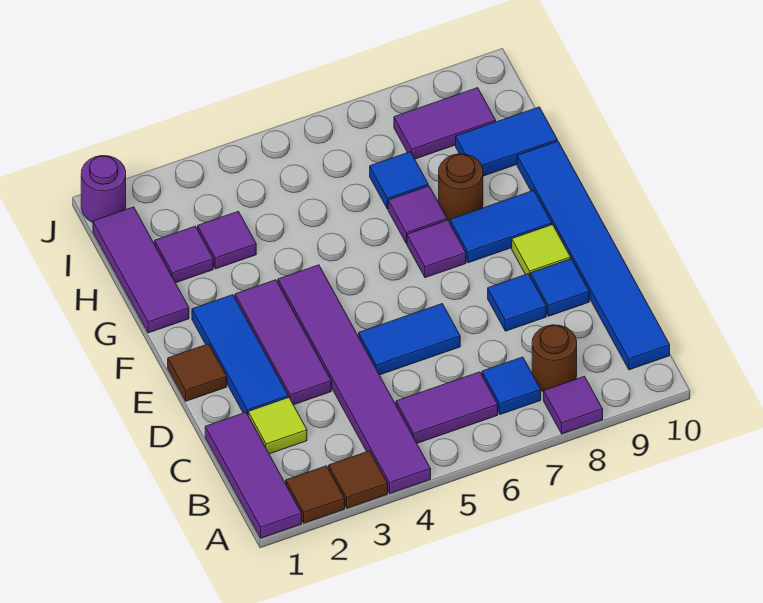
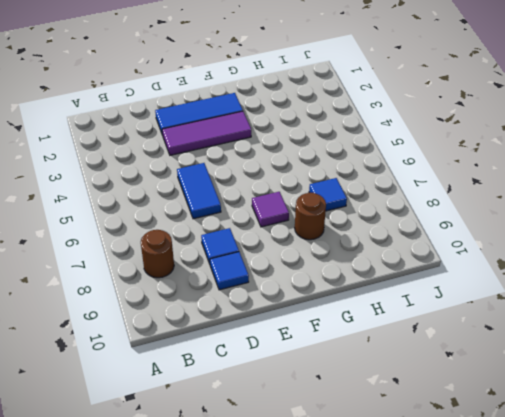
none -> purple tile A1:C1 level 1
none -> brown tile A2 level 1
none -> brown tile A3 level 1

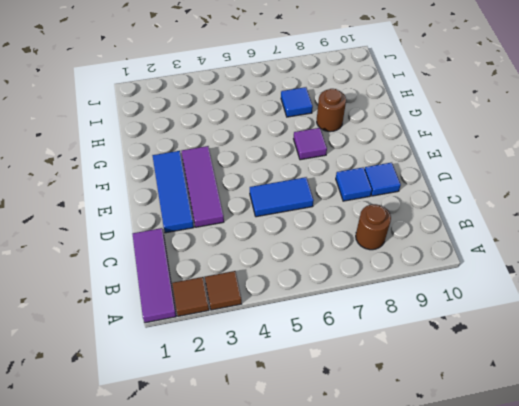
none -> purple tile A4:F4 level 1
none -> purple tile A8 level 1
none -> purple tile B5:B6 level 1

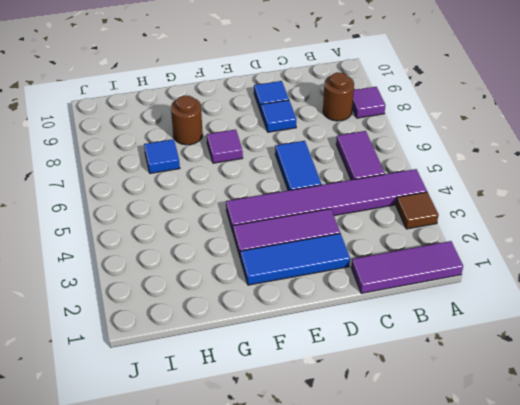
none -> brown tile A2 level 1
none -> blue tile B7 level 1
none -> blue tile B10:G10 level 1

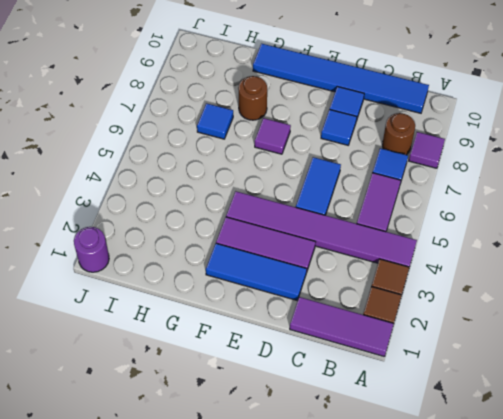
none -> lime tile C2 level 1
none -> brown tile E1 level 1
none -> lime tile E9 level 1

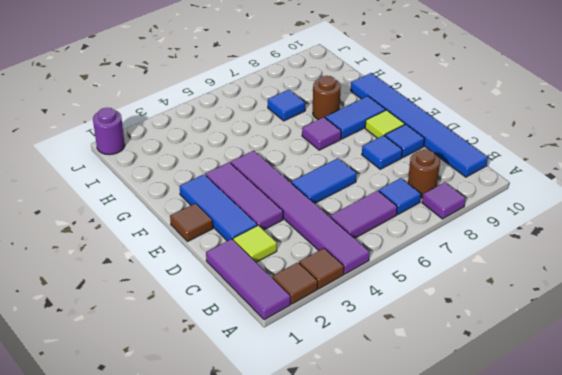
none -> purple tile G1:I1 level 1
none -> purple tile G7 level 1
none -> purple tile H2 level 1

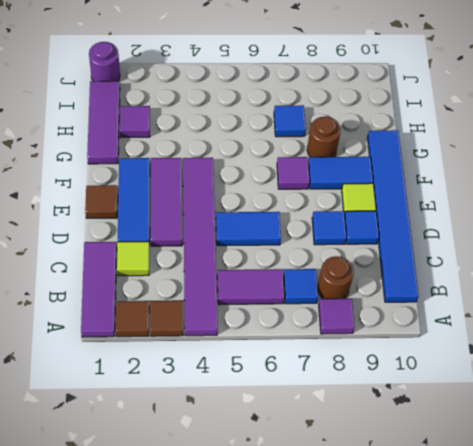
none -> purple tile G7 level 1
none -> purple tile H3 level 1
none -> blue tile H9:H10 level 1

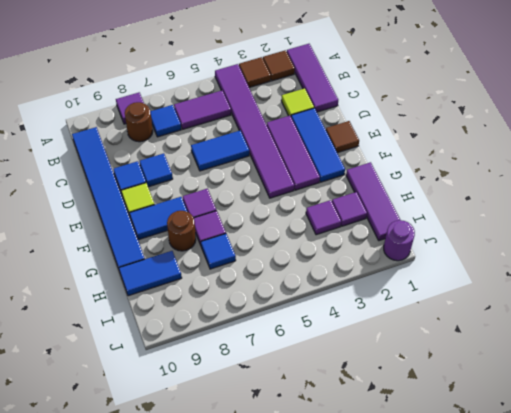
none -> purple tile I8:I9 level 1

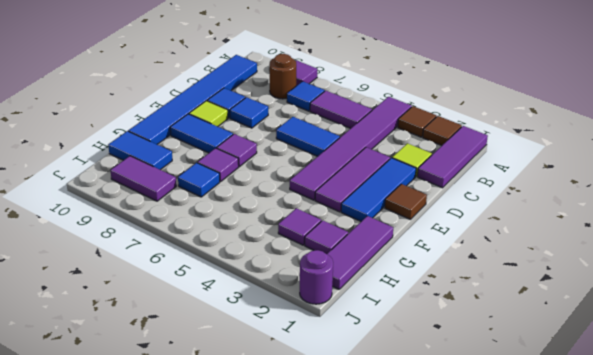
none -> brown round brick G8 level 1

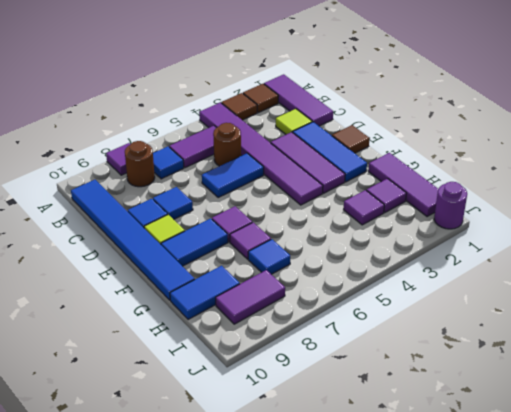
brown round brick C5 level 1 -> brown round brick G8 level 1

